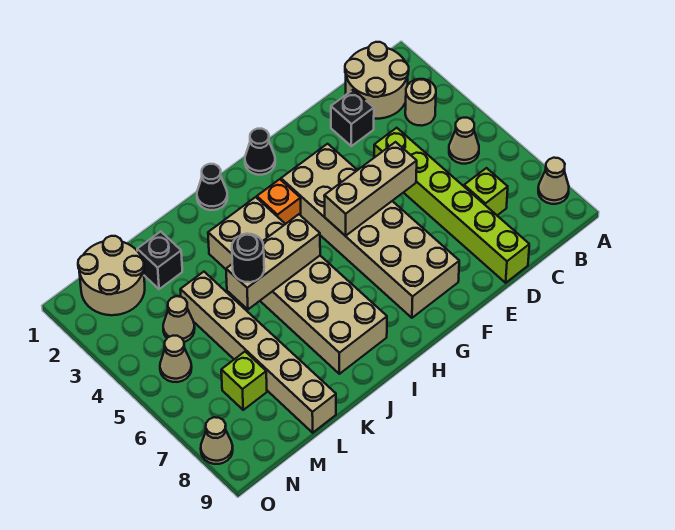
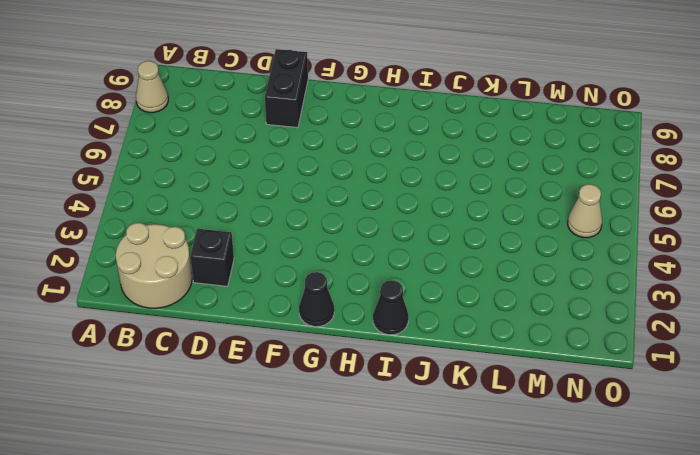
black brick E8:E9 level 1 -> none
none -> tan round brick B3 level 1
none -> tan cone B5 level 1
none -> lime brick C7 level 1

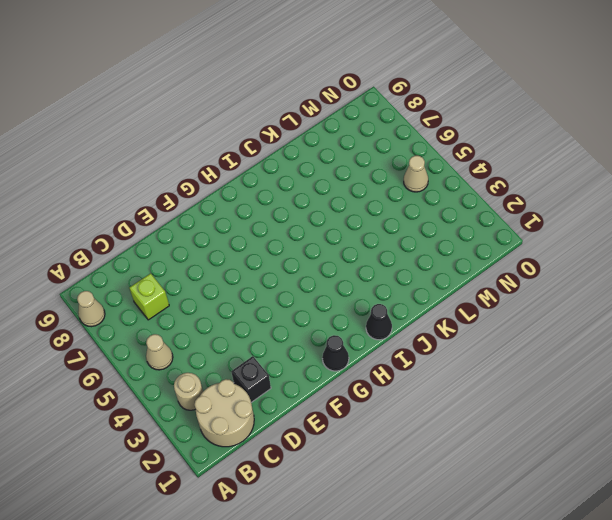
none -> lime brick D4:D9 level 1
none -> tan brick F3:G8 level 1
none -> orange brick H3 level 1

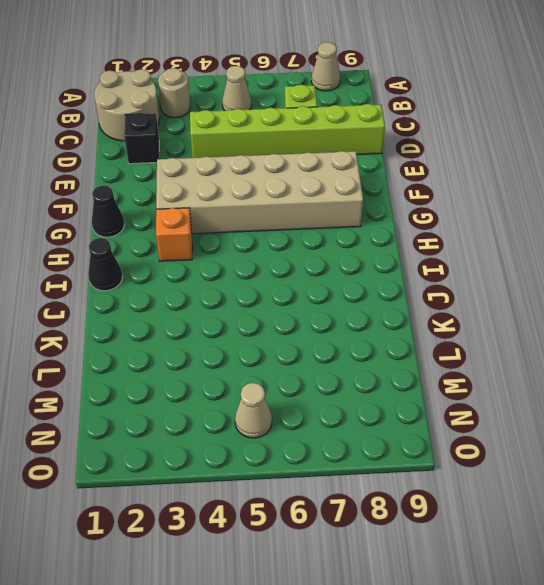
none -> tan brick I3:J8 level 1
none -> black brick L2 level 1
none -> tan brick L4:L9 level 1

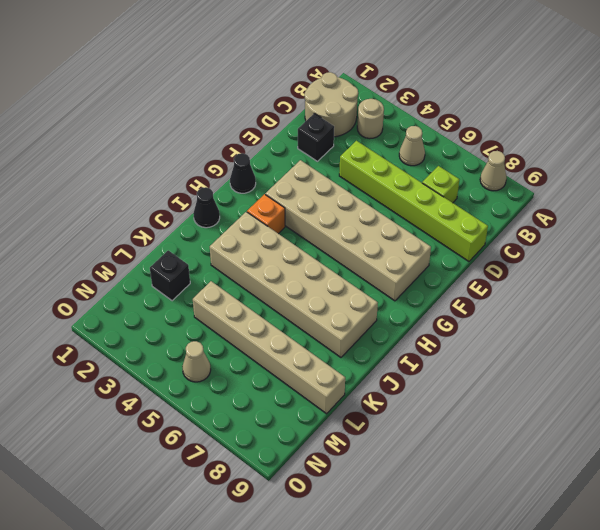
none -> tan round brick M1:N2 level 1
none -> tan cone M4 level 1
none -> lime brick M7 level 1

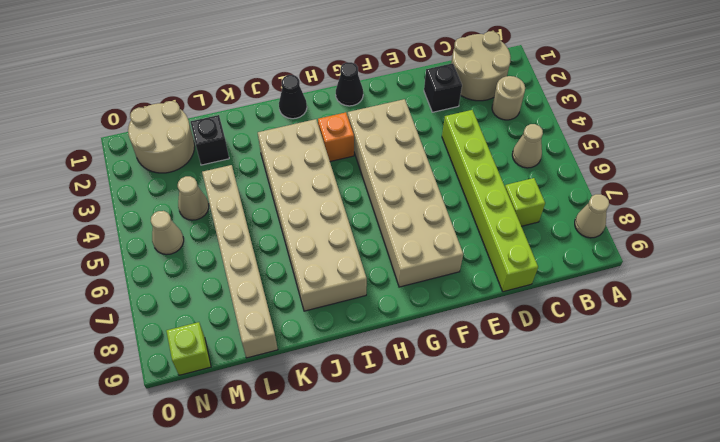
lime brick N9 level 1 -> lime brick M7 level 1
none -> tan cone O8 level 1
none -> tan brick E5:G5 level 2
none -> tan brick I5:K5 level 2

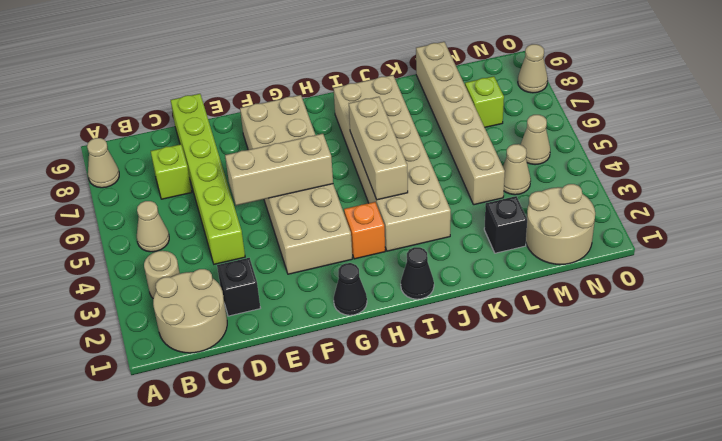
tan brick I4:I6 level 2 -> tan brick I5:K5 level 2
none -> black round brick K5 level 3

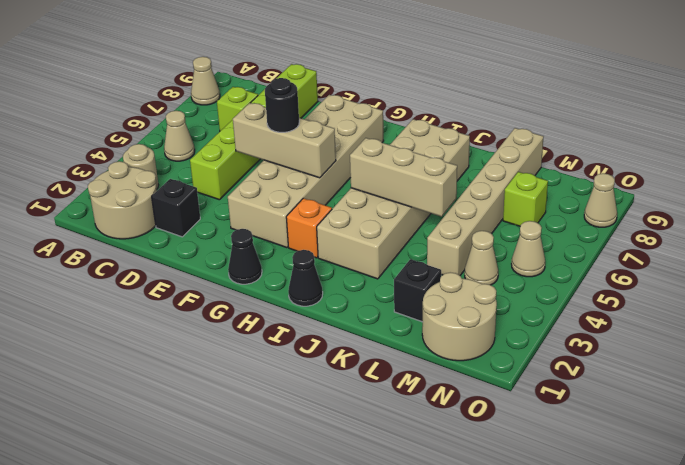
black round brick F5 level 3 -> black round brick K5 level 3

